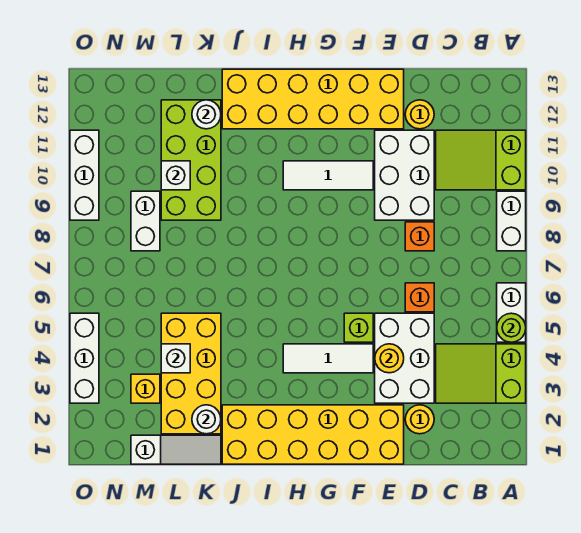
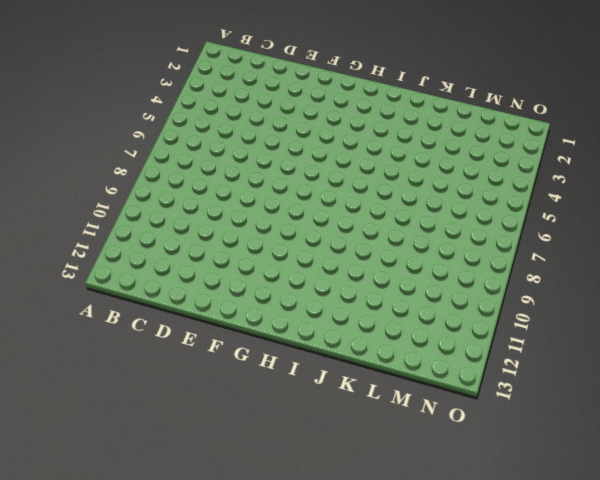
none -> lime slope A3:C4 level 1 top A
none -> white brick A5:A6 level 1
none -> white brick A8:A9 level 1

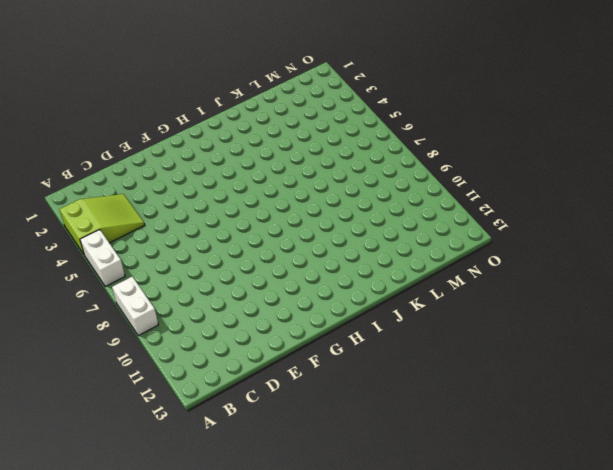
none -> lime slope A10:C11 level 1 top A
none -> yellow round brick D2 level 1
none -> white brick D3:E5 level 1

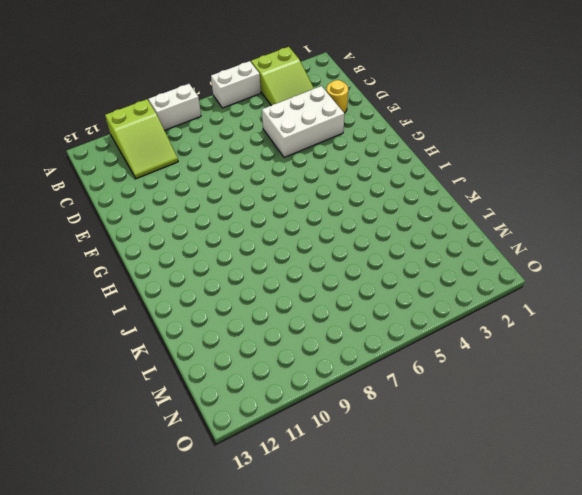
none -> orange brick D6 level 1
none -> orange brick D8 level 1
none -> white brick D9:E11 level 1

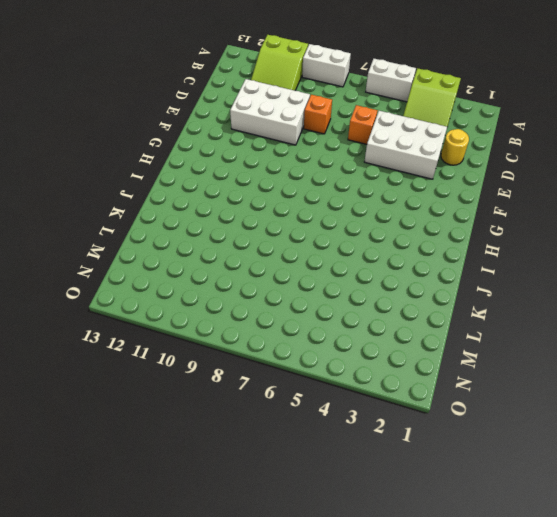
none -> yellow round brick D12 level 1
none -> yellow brick E1:J2 level 1
none -> yellow brick E12:J13 level 1

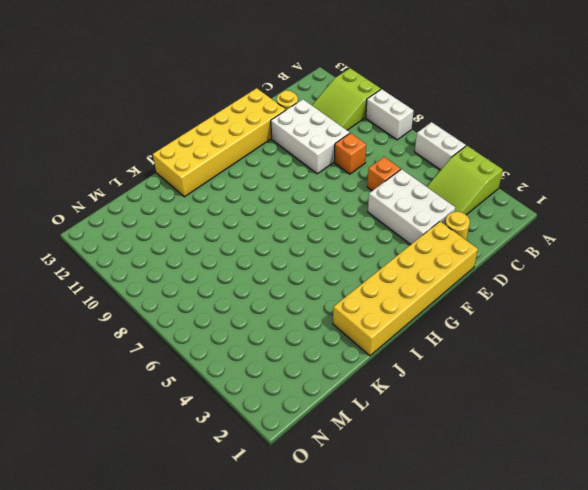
none -> white tile F4:H4 level 1
none -> lime brick F5 level 1
none -> white tile F10:H10 level 1

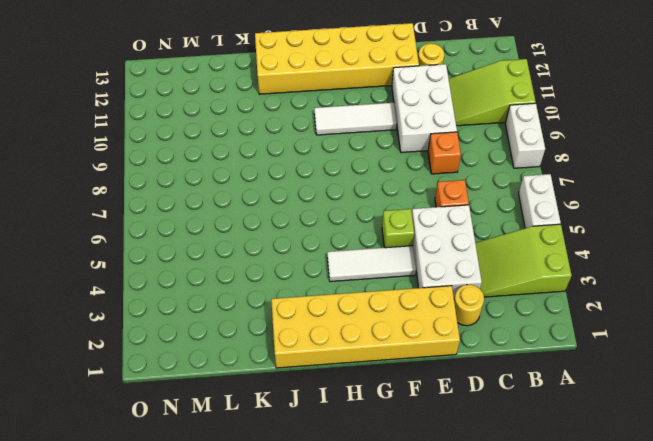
none -> white slope K1:M1 level 1 top M
none -> yellow brick K2:L5 level 1
none -> lime brick K9:L12 level 1

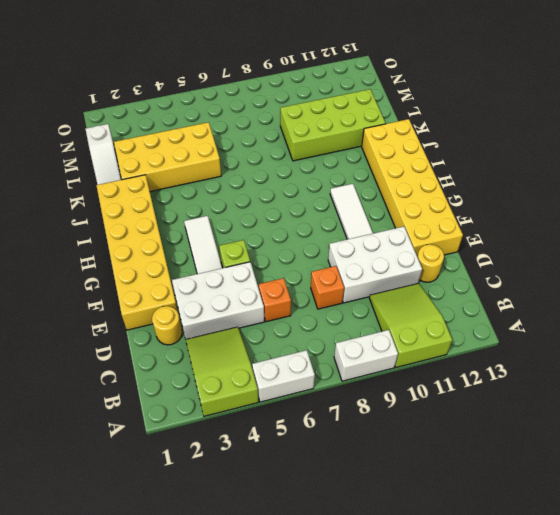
none -> yellow brick M3 level 1
none -> white brick M8:M9 level 1
none -> white brick O3:O5 level 1

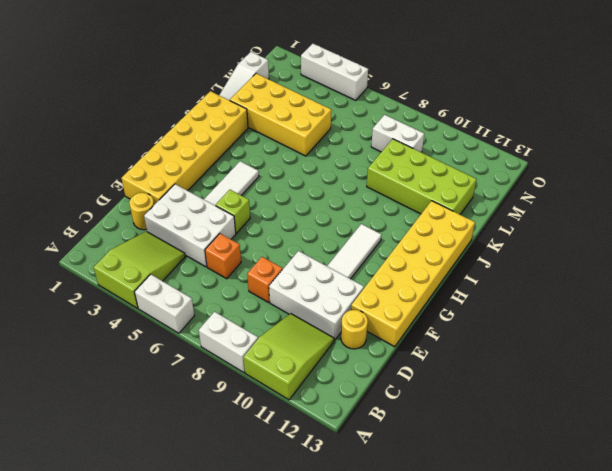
none -> yellow brick M3 level 1
none -> white brick O9:O11 level 1
none -> lime round brick A5 level 2

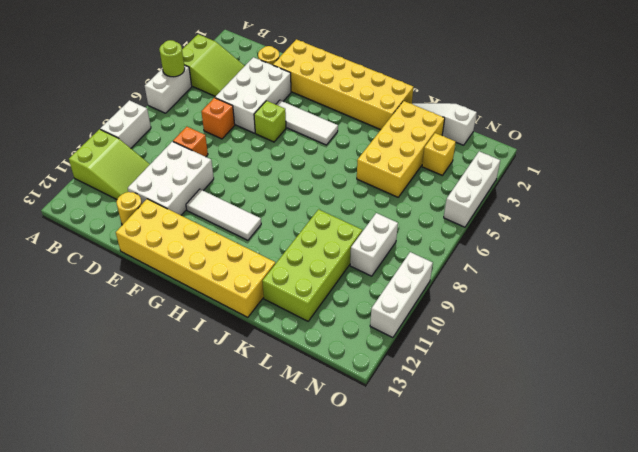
none -> yellow round brick E4 level 2
none -> white round brick K2 level 2
none -> white round brick K12 level 2

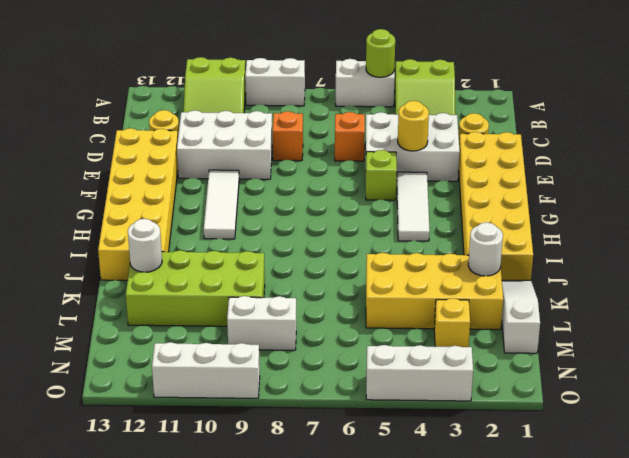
none -> white brick L4 level 2
none -> white brick L10 level 2

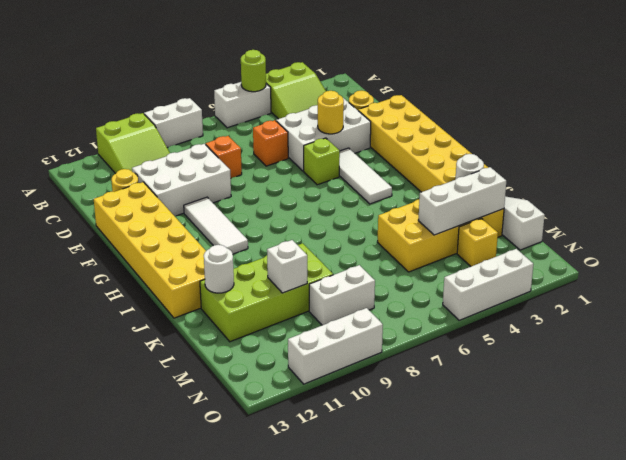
white brick L2:L4 level 2 -> white brick L4 level 2

